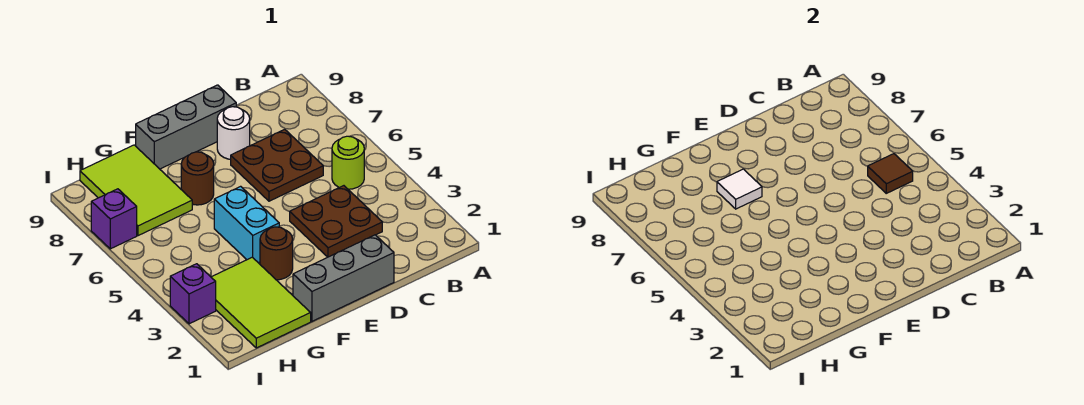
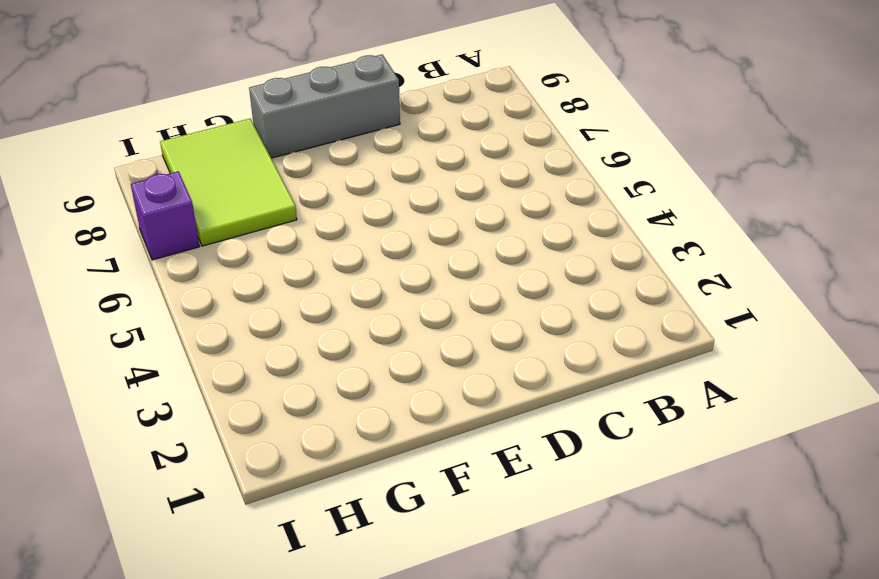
none -> lime round brick B5 level 1
none -> brown plate C3:D4 level 1
none -> brown plate C6:D7 level 1

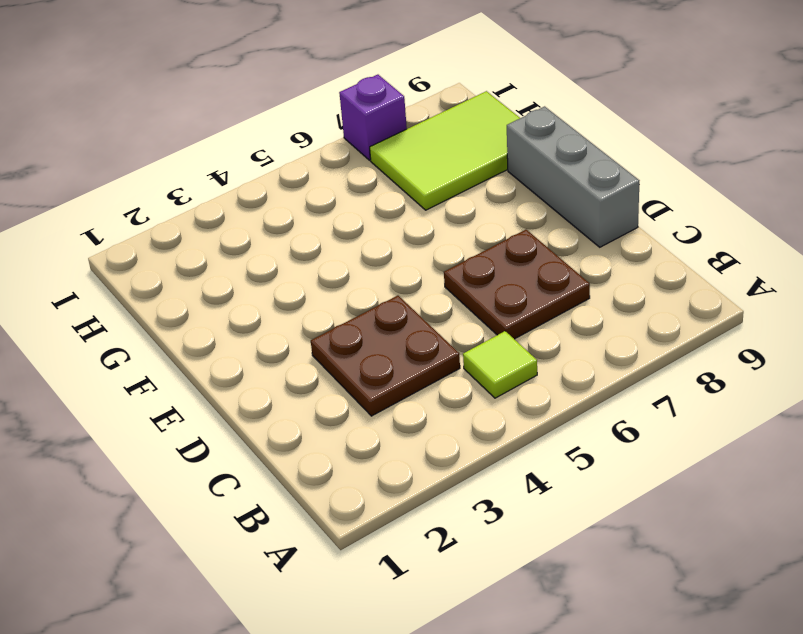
lime tile B5 level 1 -> lime round brick B5 level 1
none -> grey brick D1:F1 level 1
none -> white round brick D8 level 1
none -> brown round brick F3 level 1

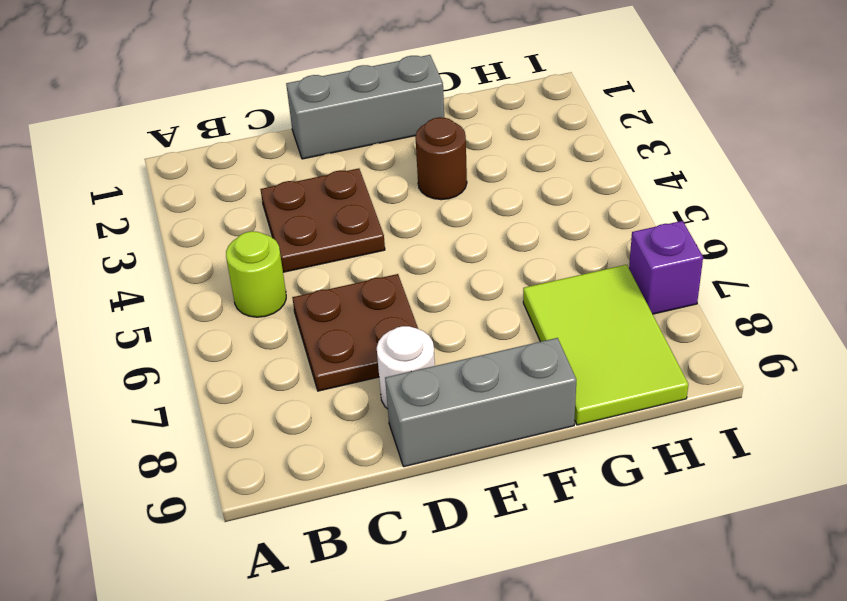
none -> cyan brick F4:F5 level 1
none -> brown round brick F7 level 1
none -> lime tile G1:H3 level 1

